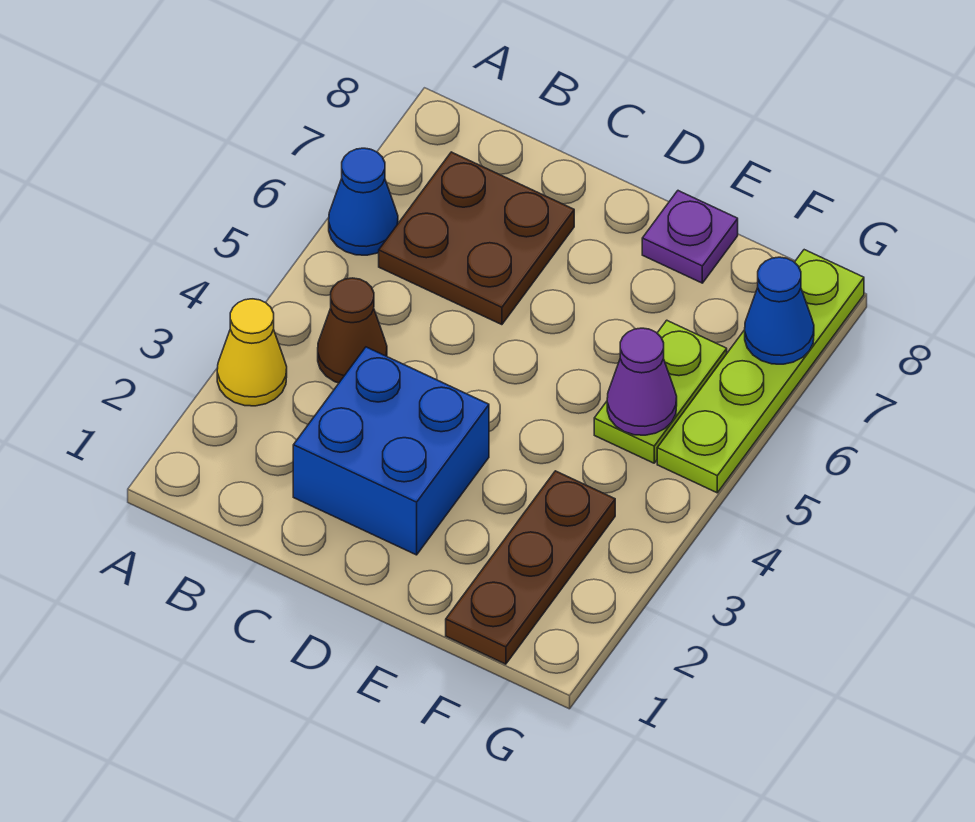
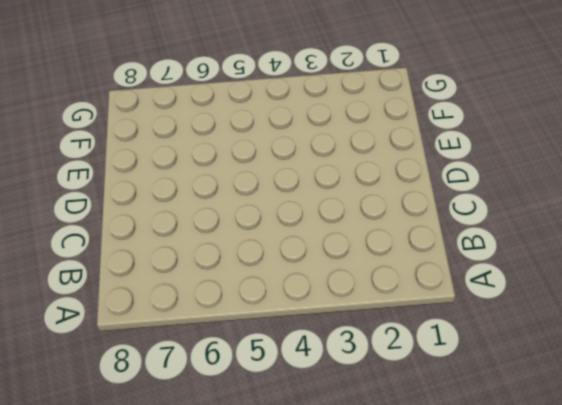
none -> yellow cone A3 level 1
none -> blue cone A6 level 1

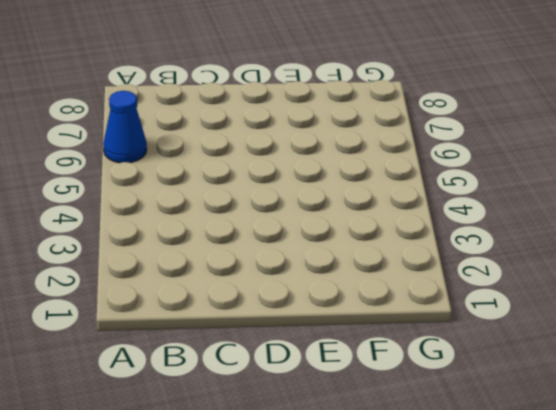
none -> yellow cone A3 level 1
none -> brown cone B4 level 1

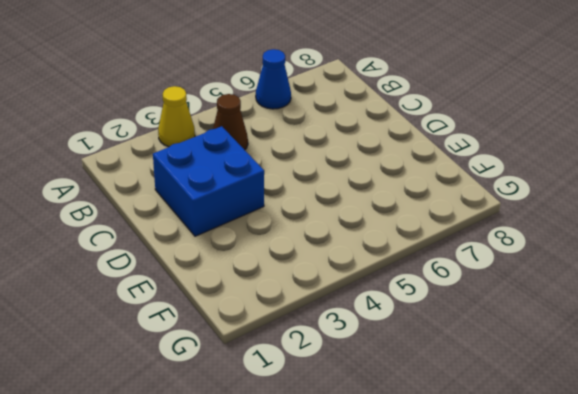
none -> brown plate B6:C7 level 1
none -> purple plate E8 level 1

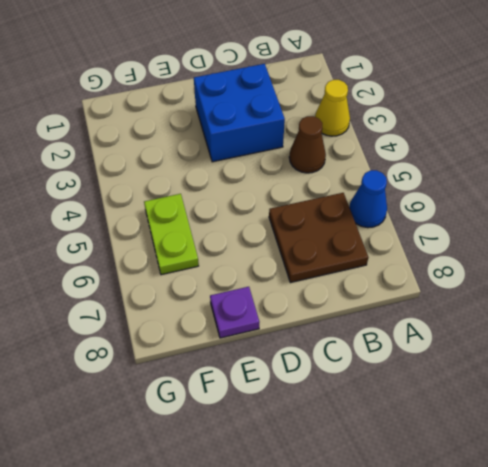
none -> brown plate F1:F3 level 1
none -> lime plate G5:G8 level 1

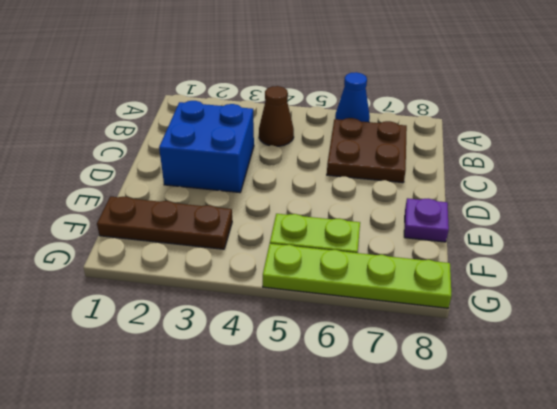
none -> yellow cone A3 level 1
none -> purple cone F5 level 2

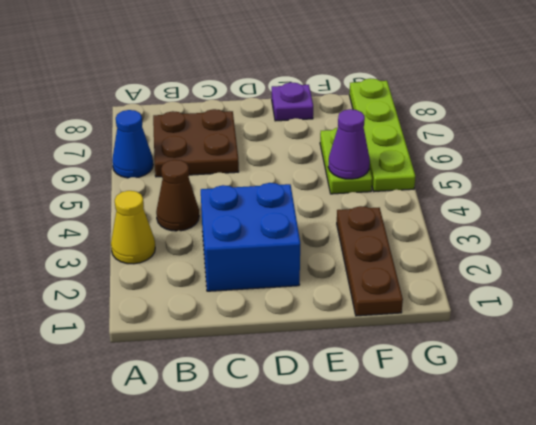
none -> blue cone G7 level 2

